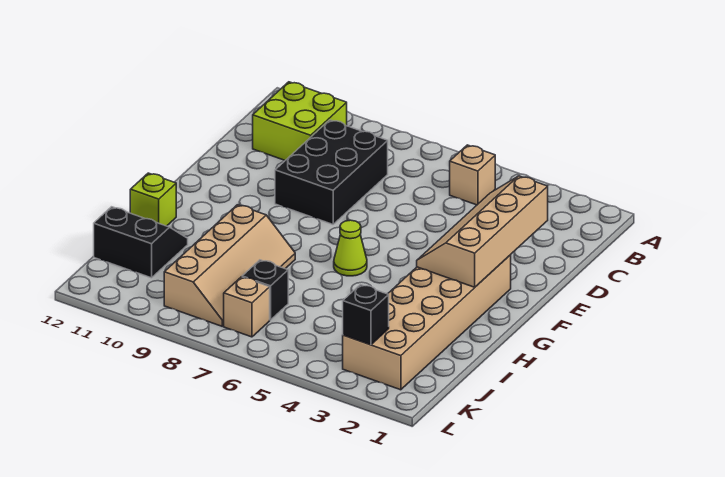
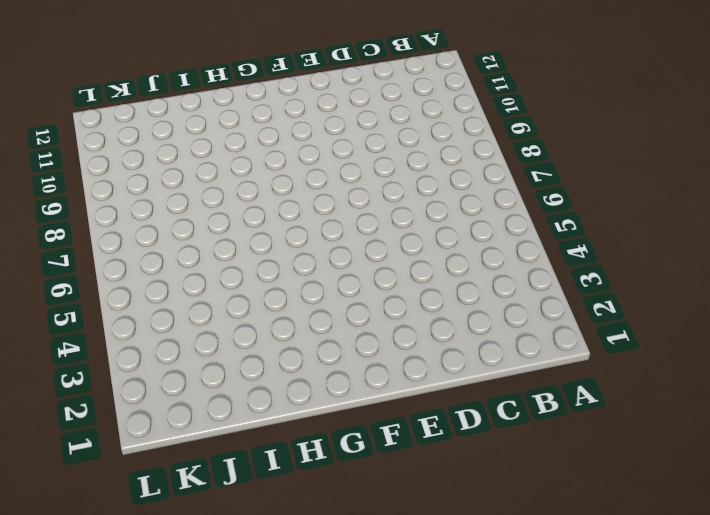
none -> tan brick B5 level 1
none -> lime brick B10:C11 level 1
none -> black brick C8:E9 level 1

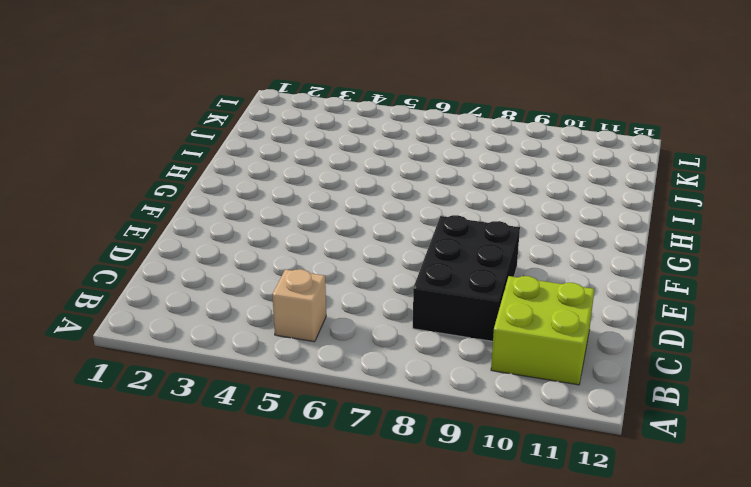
none -> tan brick F2:K3 level 1
none -> lime cone G6 level 1
none -> tan slope H8:K9 level 1 top 9

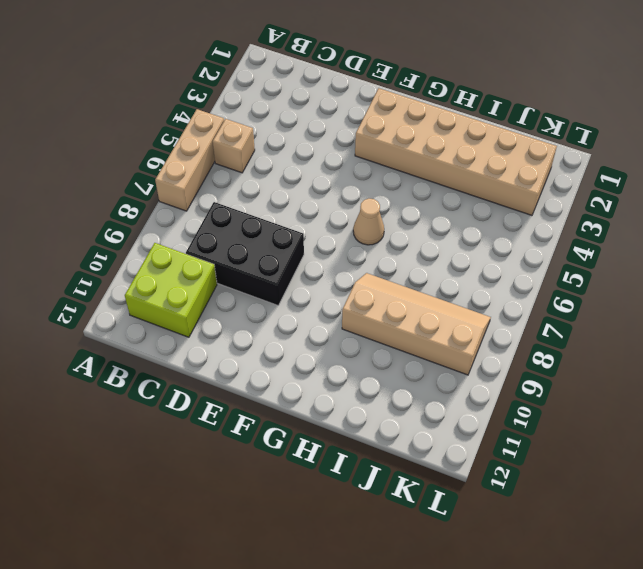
tan brick A5:A7 level 1 -> none
tan cone G6 level 1 -> lime cone G6 level 1
none -> lime brick H12 level 1
none -> black slope I11:J12 level 1 top J
none -> black brick J7 level 1

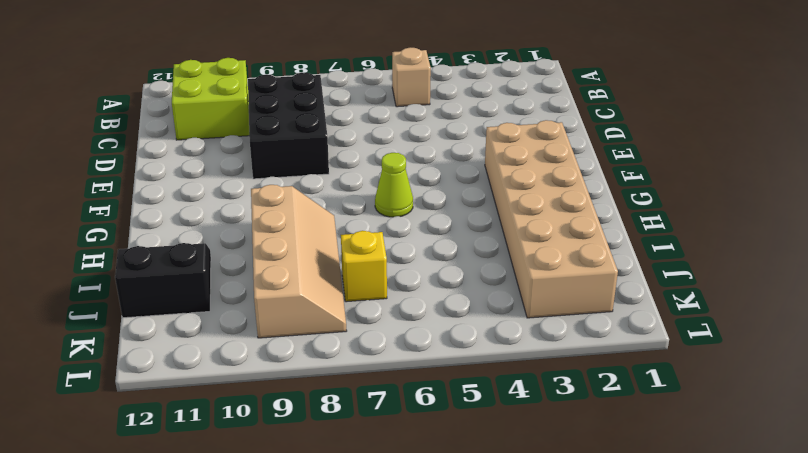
yellow brick J7 level 1 -> black brick J7 level 1
none -> lime brick H12 level 1
none -> tan brick K7 level 1
none -> tan slope D2:G3 level 2 top 2

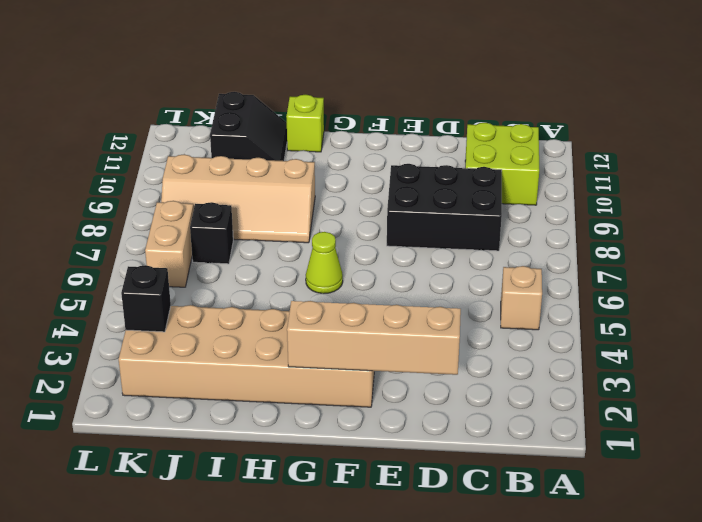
tan brick K6:K7 level 1 -> tan brick K7 level 1

